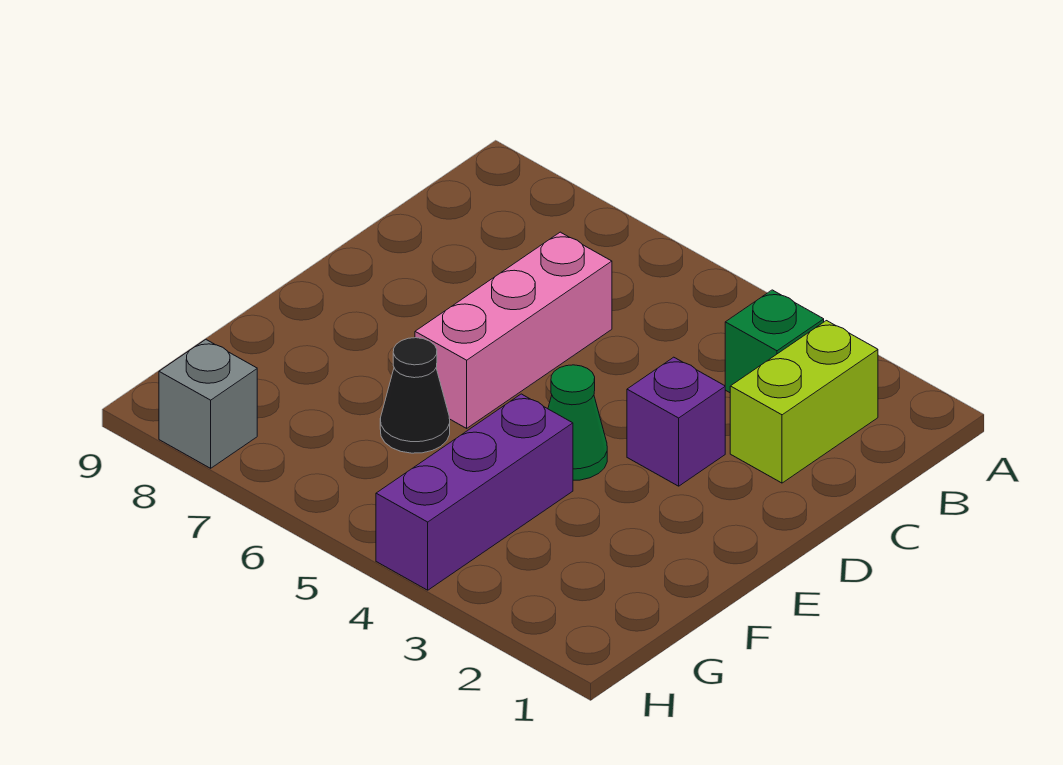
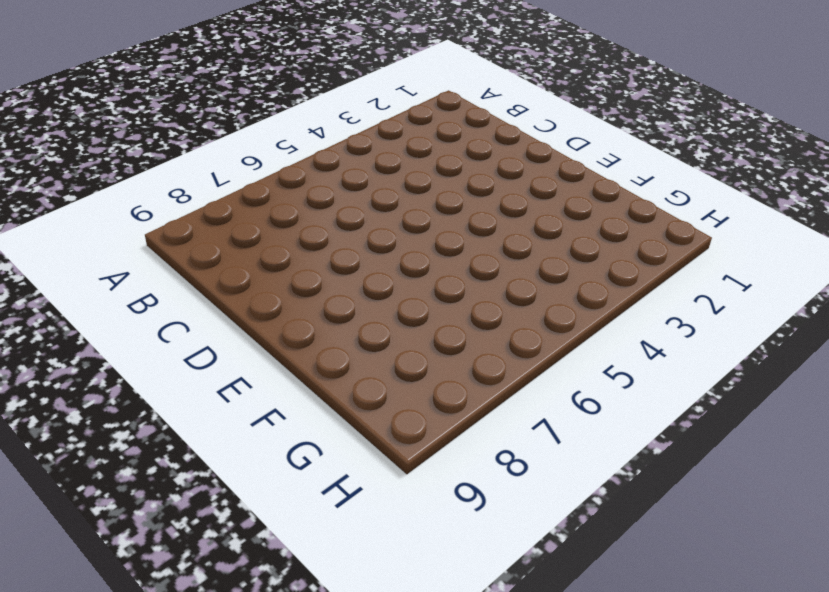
none -> lime brick B2:C2 level 1
none -> green brick B3 level 1

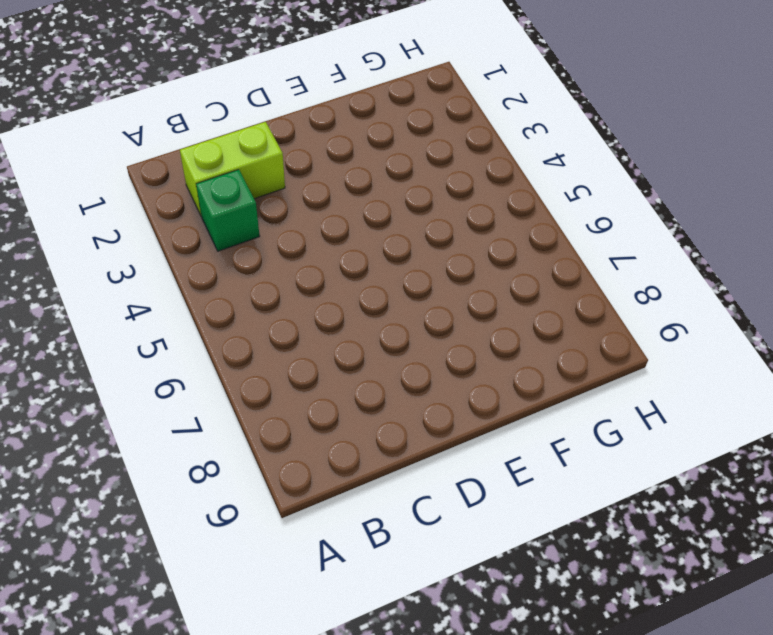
none -> pink brick C6:E6 level 1
none -> purple brick D3 level 1

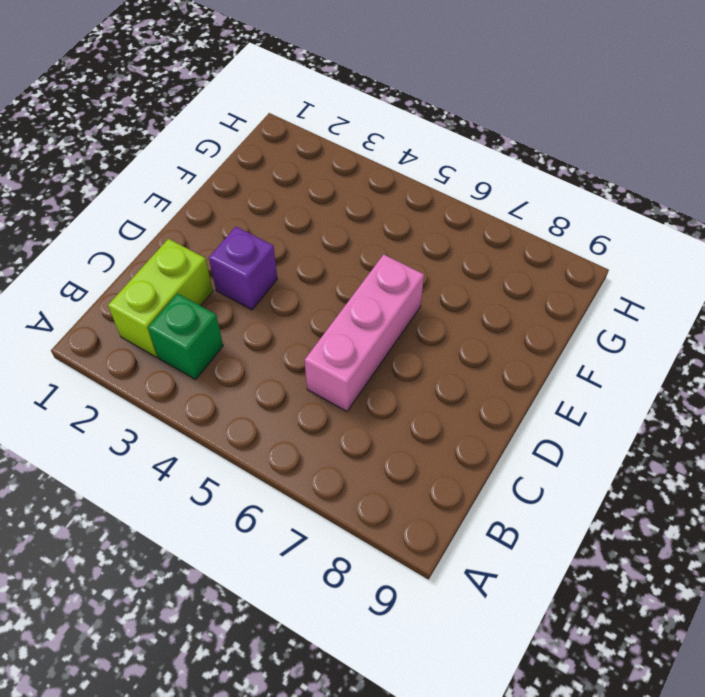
none -> green cone E4 level 1
none -> purple brick F4:H4 level 1

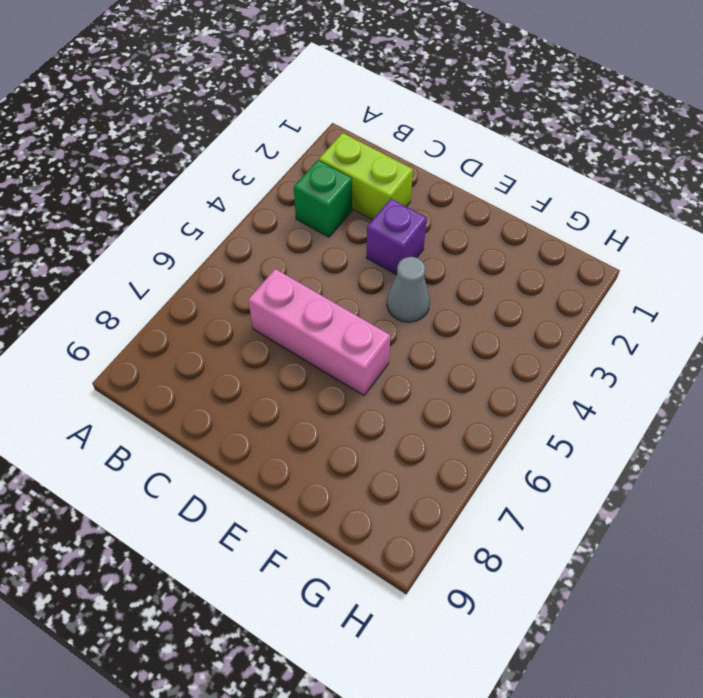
grey cone E4 level 1 -> green cone E4 level 1
none -> purple brick F4:H4 level 1
none -> black cone F6 level 1

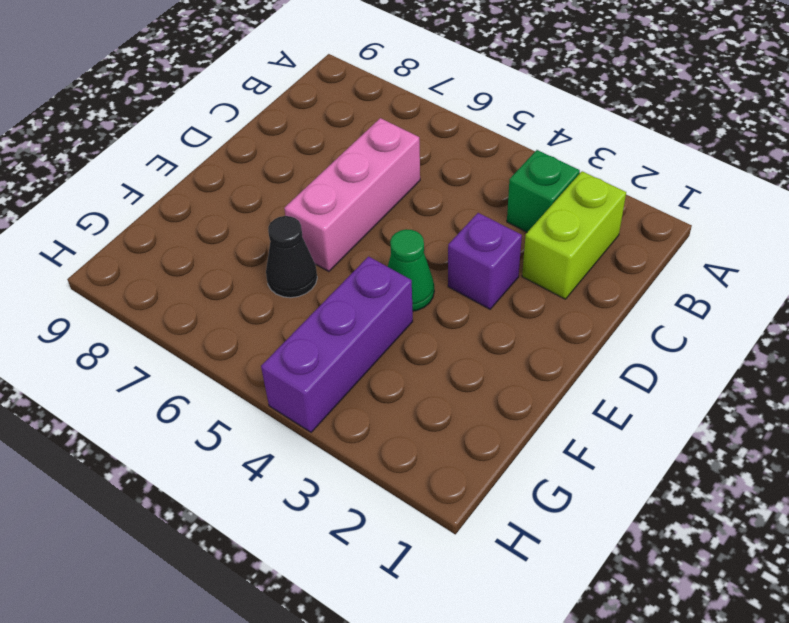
none -> grey brick H8 level 1

